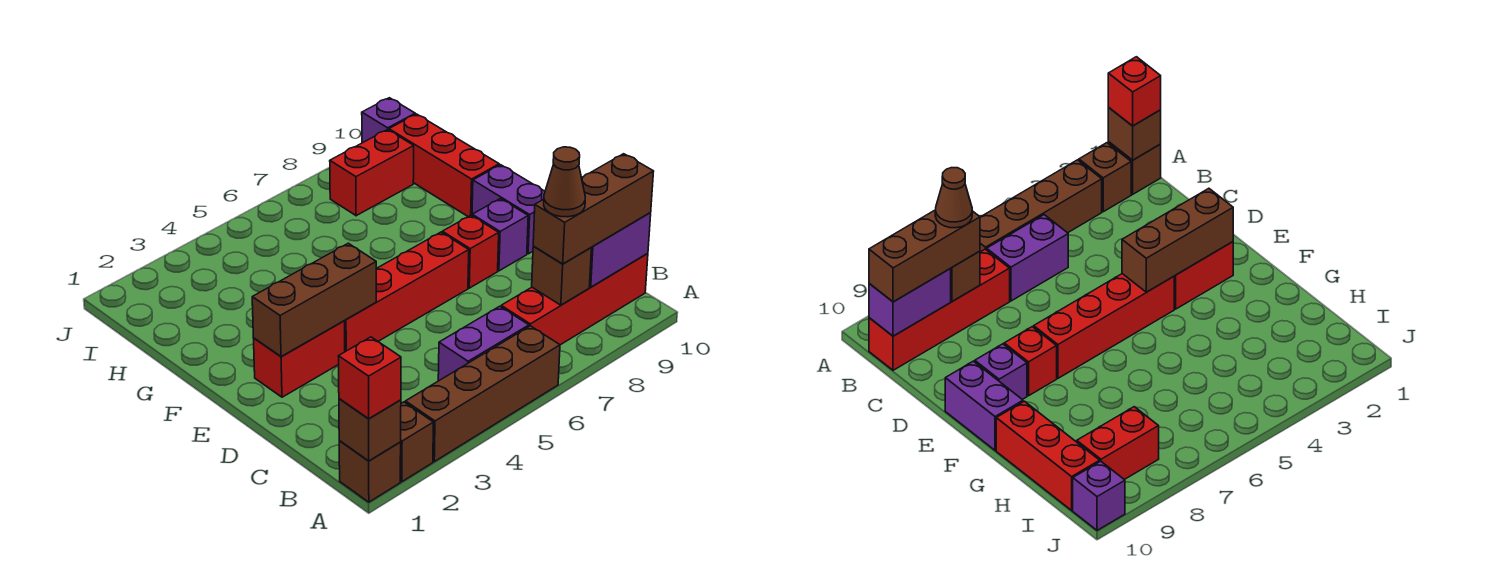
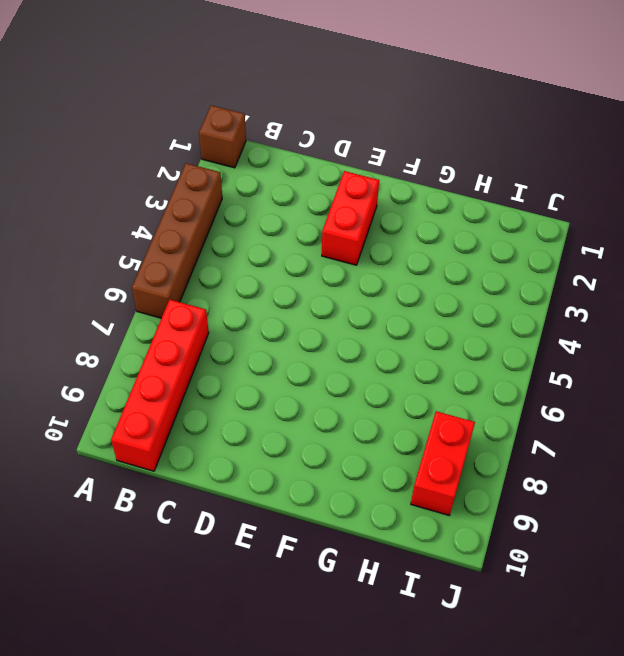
none -> brown brick A2 level 1
none -> purple brick B5:B6 level 1
none -> red brick E4:E7 level 1

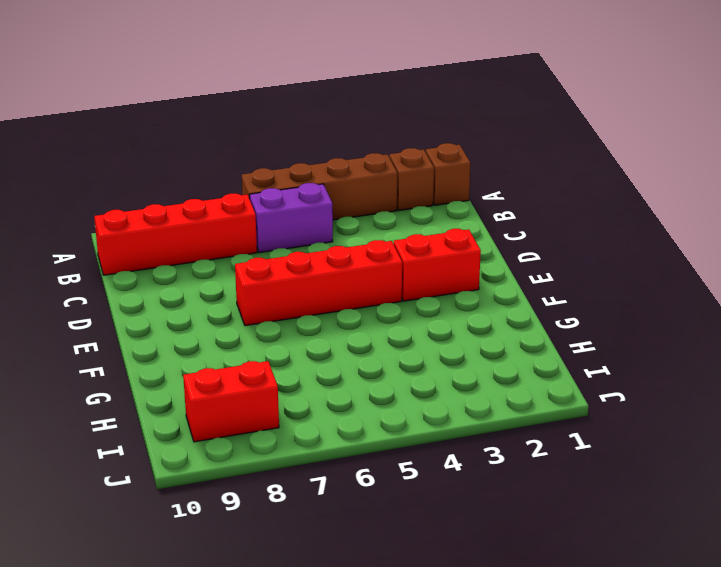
none -> red brick E8 level 1
none -> purple brick E9 level 1
none -> purple brick E10:F10 level 1

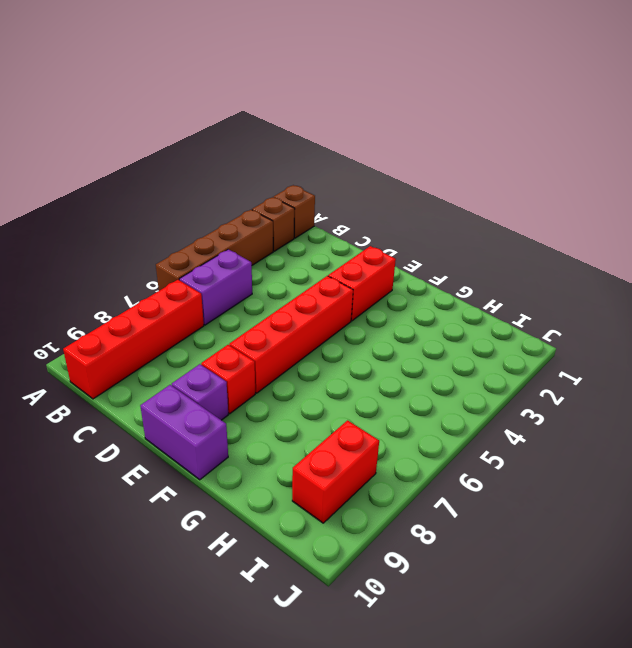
none -> red brick G10:I10 level 1
none -> purple brick J10 level 1
none -> brown brick A1 level 2

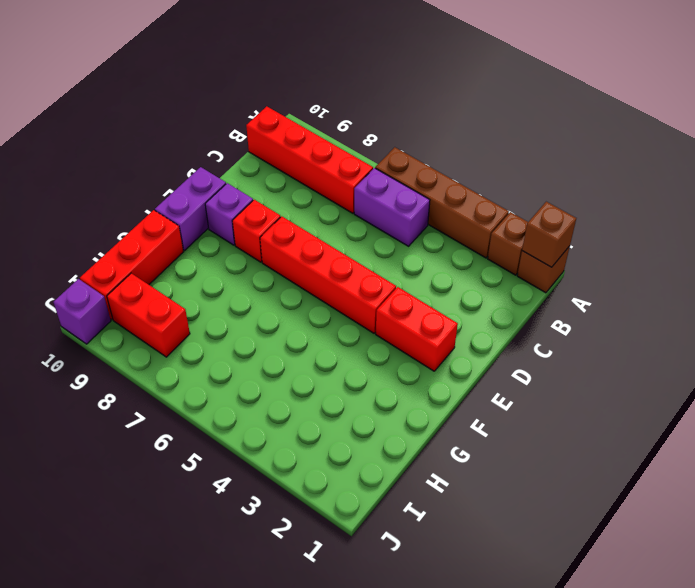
none -> brown brick B8 level 2
none -> purple brick B9:B10 level 2
none -> brown brick E2:E4 level 2

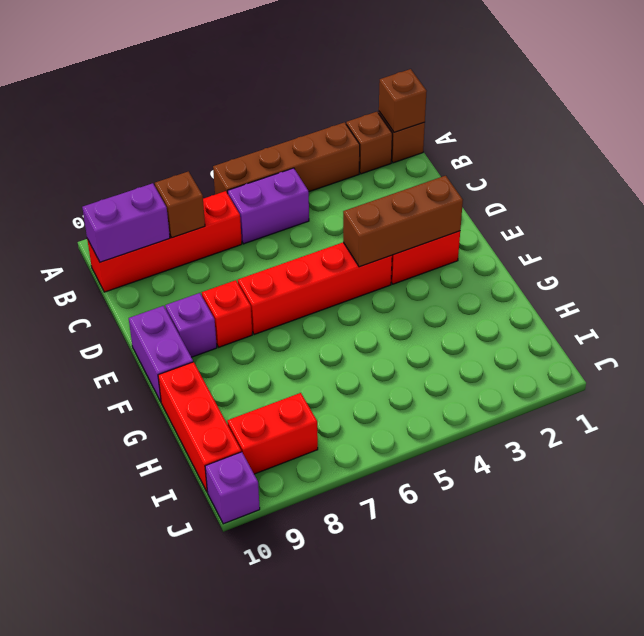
none -> red brick A1 level 3
none -> brown brick B8:B10 level 3
none -> brown cone B8 level 4

